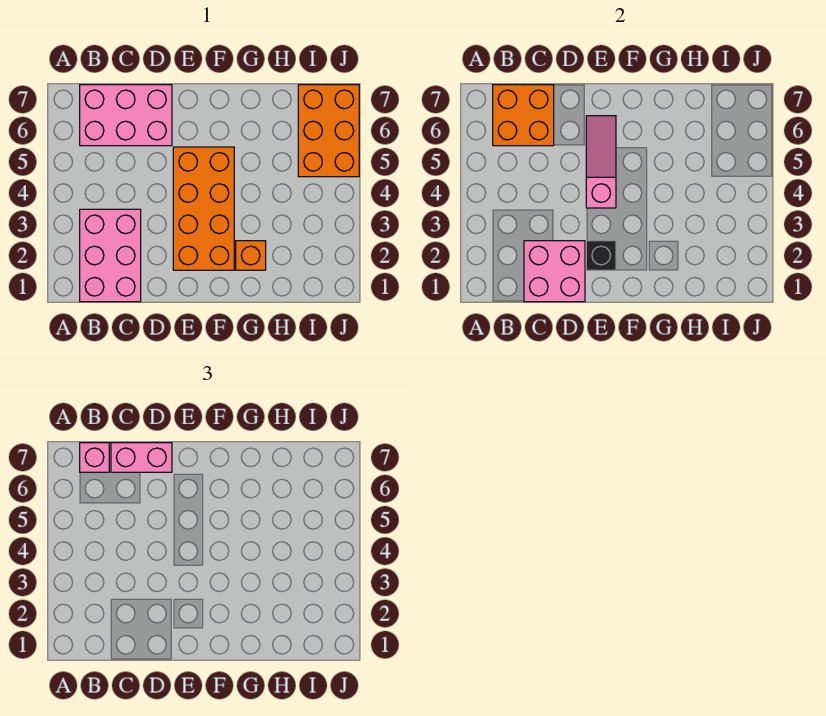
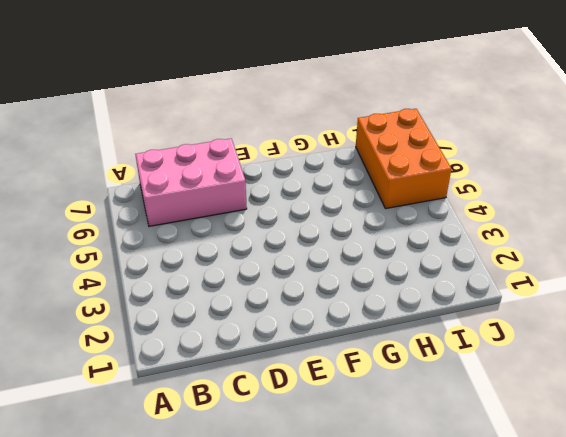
none -> pink brick B1:C3 level 1
none -> orange brick E2:F5 level 1

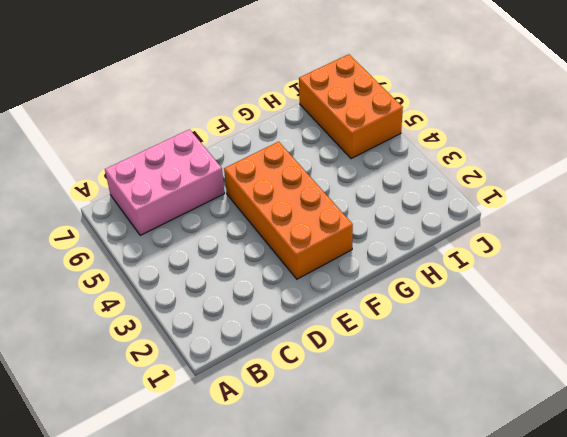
none -> pink brick B1:C3 level 1
none -> orange brick G2 level 1

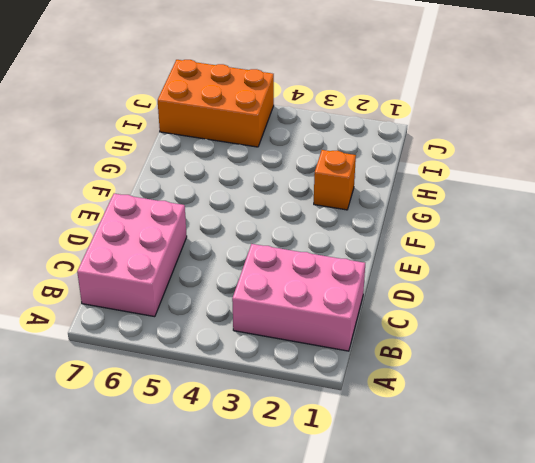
none -> orange brick E2:F5 level 1
none -> orange brick B6:C7 level 2

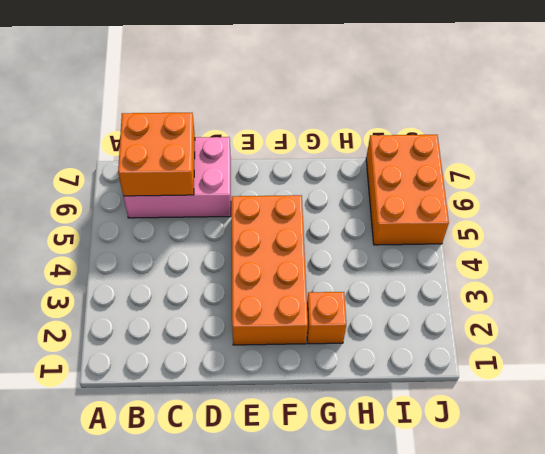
none -> pink brick B1:C3 level 1
none -> pink brick C1:D2 level 2

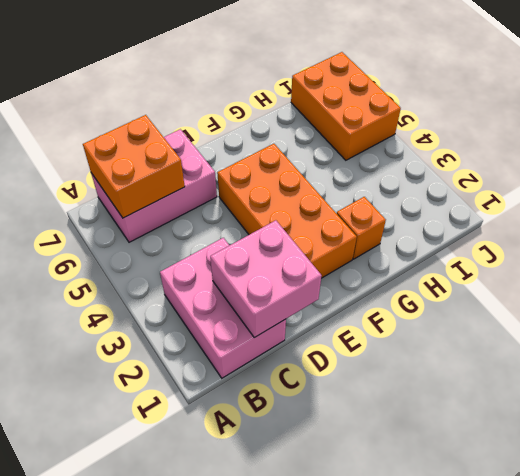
none -> black brick E2 level 2
none -> pink slope E4:E6 level 2 top 4

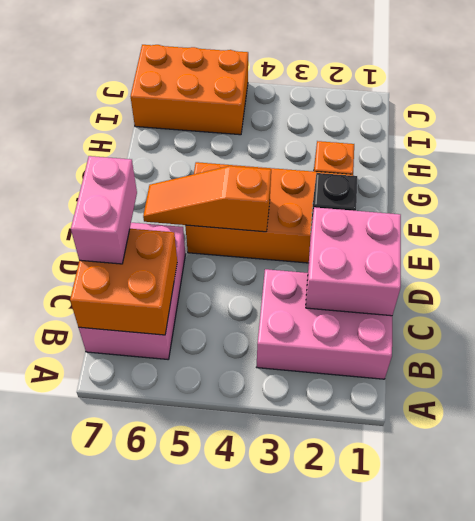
orange slope E4:E6 level 2 top 4 -> pink slope E4:E6 level 2 top 4
none -> pink brick B7 level 3

